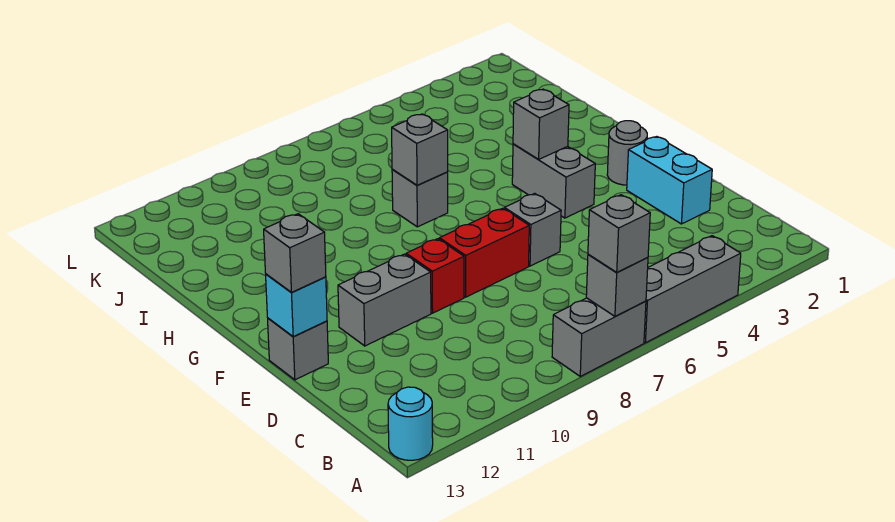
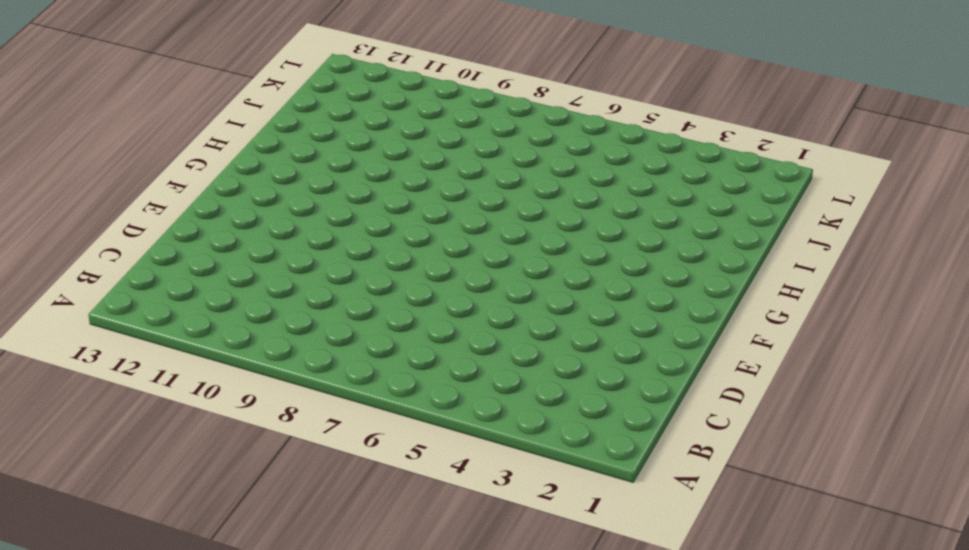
none -> grey brick A4:A6 level 1
none -> grey brick A7:A8 level 1
none -> cyan round brick A13 level 1

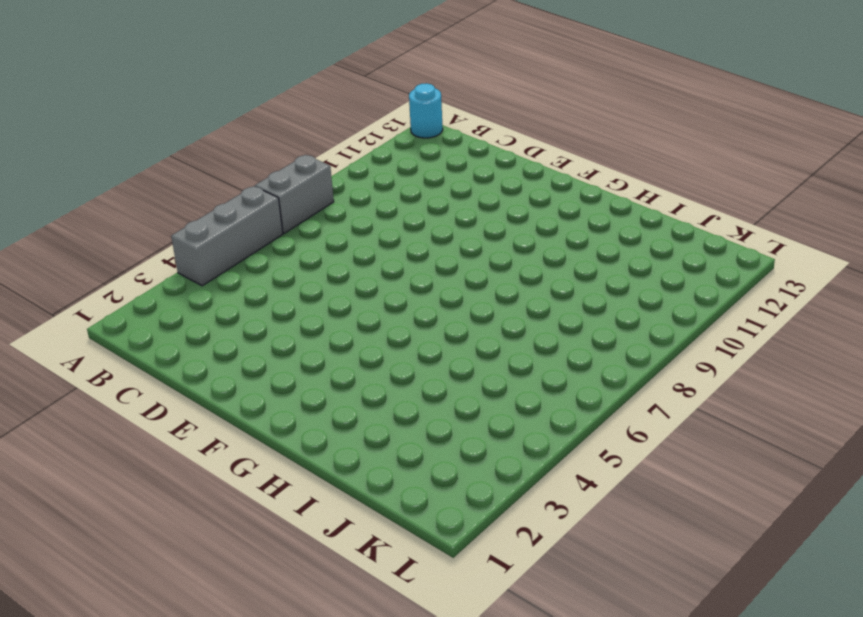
none -> cyan brick D2:E2 level 1
none -> grey brick E6 level 1
none -> red brick E7:E8 level 1

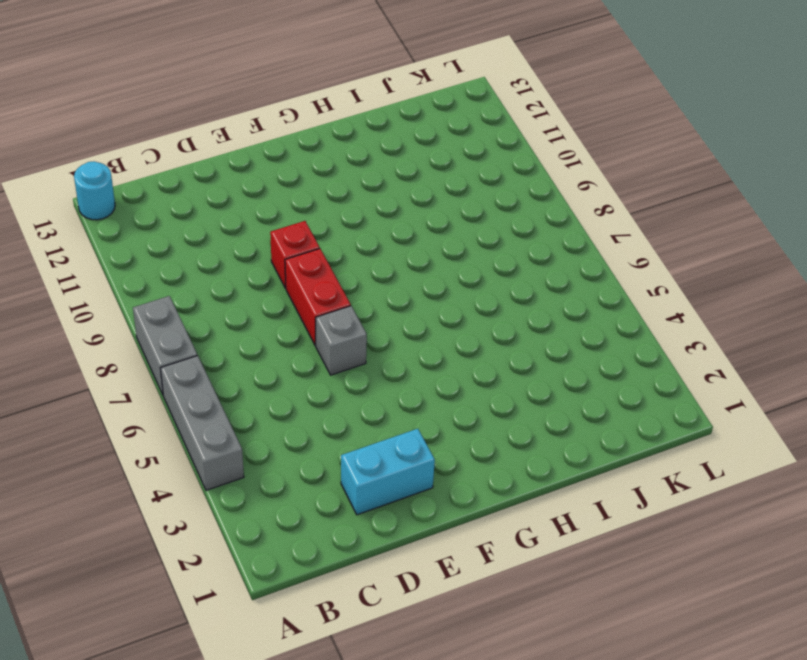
none -> grey brick E10:E11 level 1
none -> grey brick E13 level 1
none -> grey round brick F2 level 1

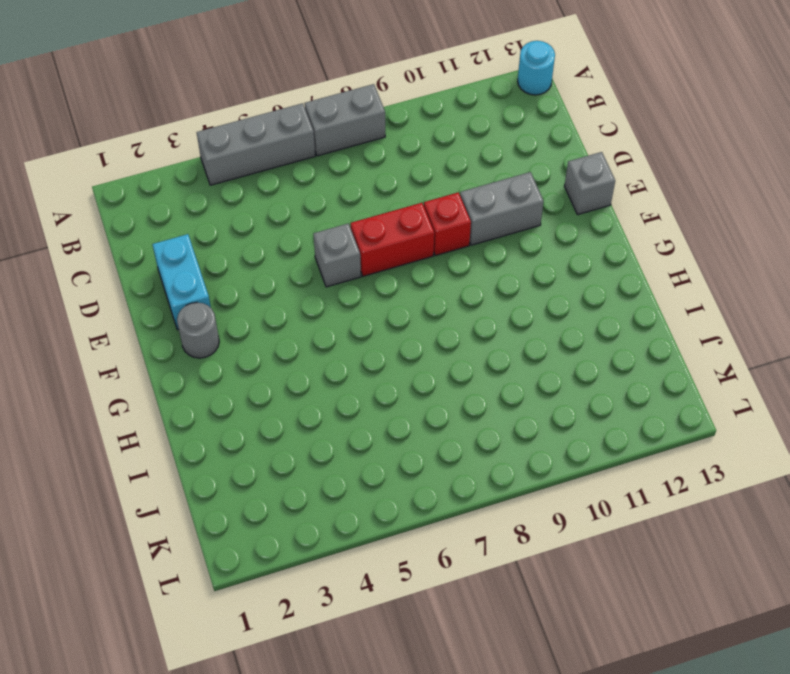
none -> grey brick F4:G4 level 1
none -> grey brick H7 level 1
none -> grey brick A7 level 2

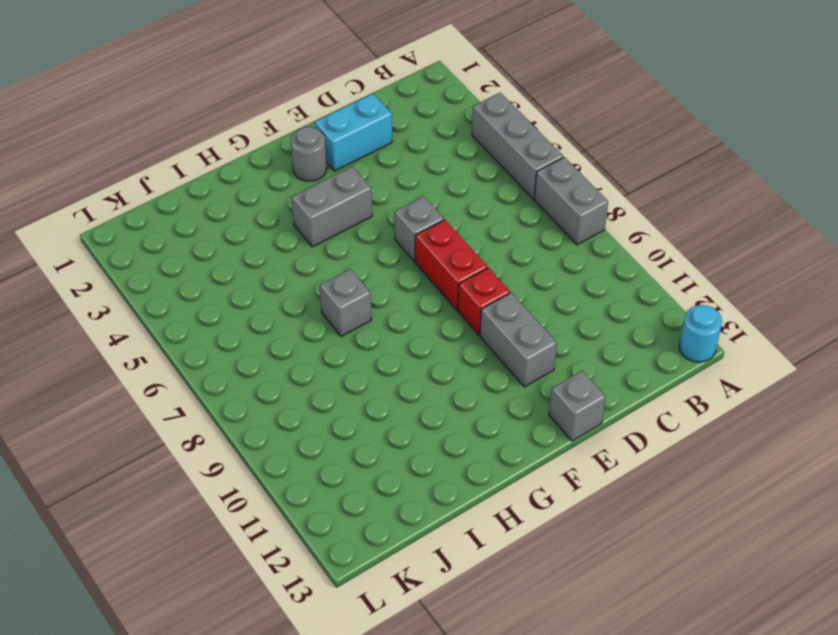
none -> grey brick A7 level 2
none -> cyan brick E13 level 2
none -> grey brick G4 level 2

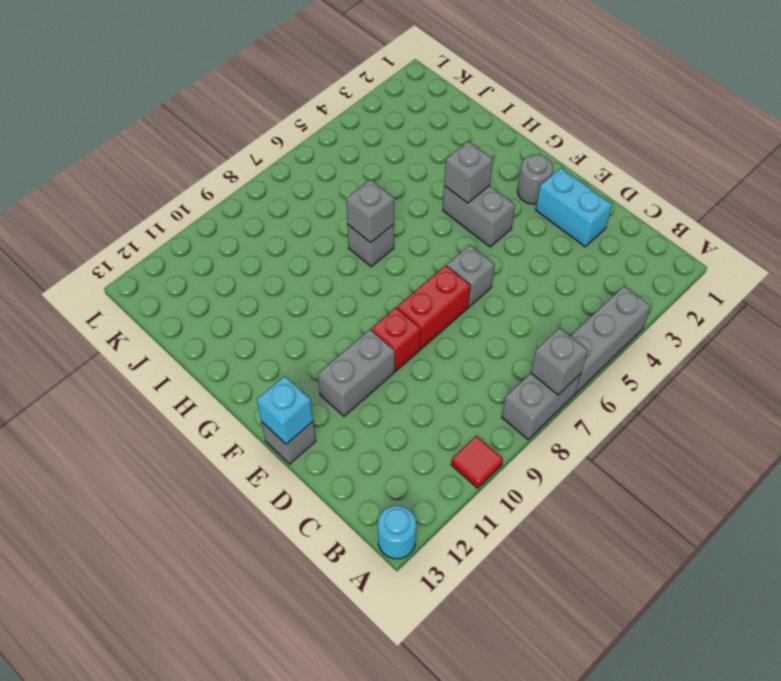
red tile A10 level 1 -> none
none -> grey brick A7 level 3
none -> grey brick E13 level 3

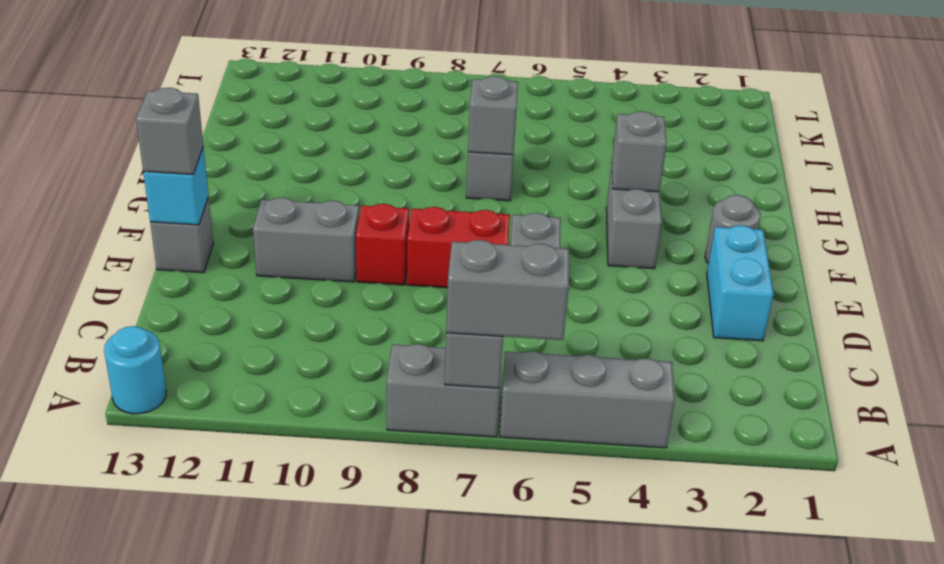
grey brick A6:A7 level 3 -> grey brick A7 level 3

